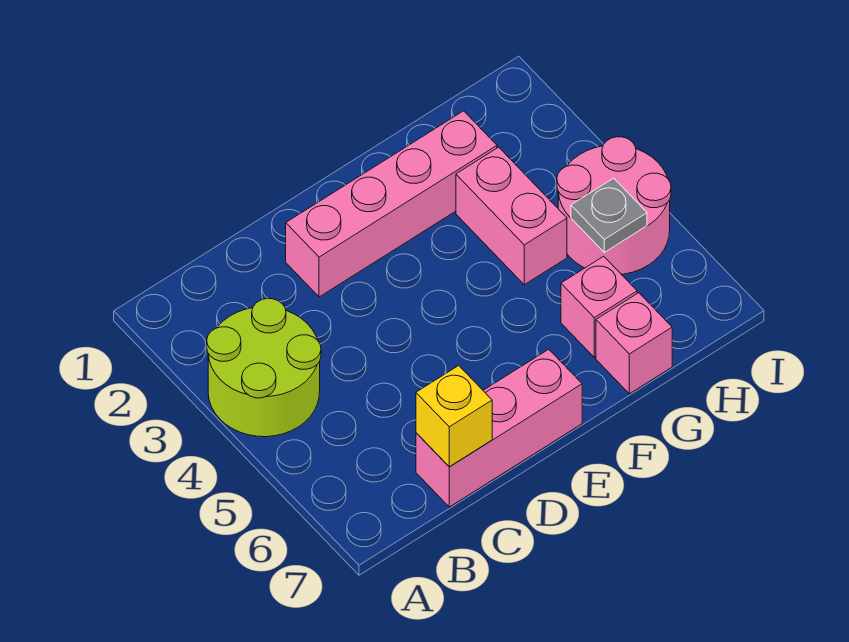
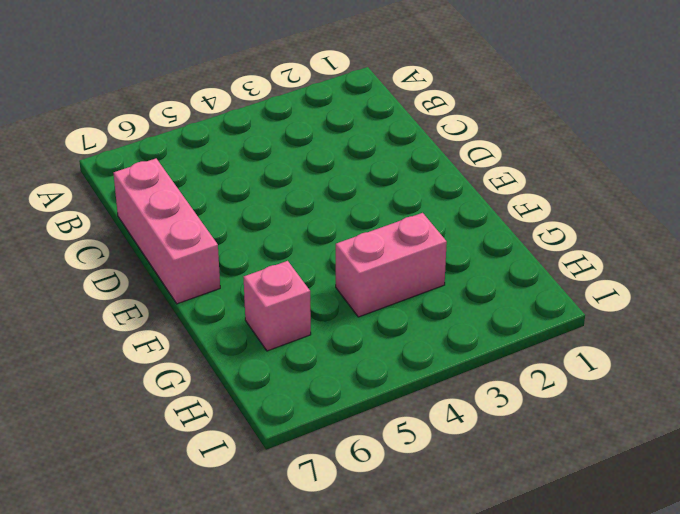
none -> lime round brick A3:B4 level 1
none -> pink brick D2:G2 level 1

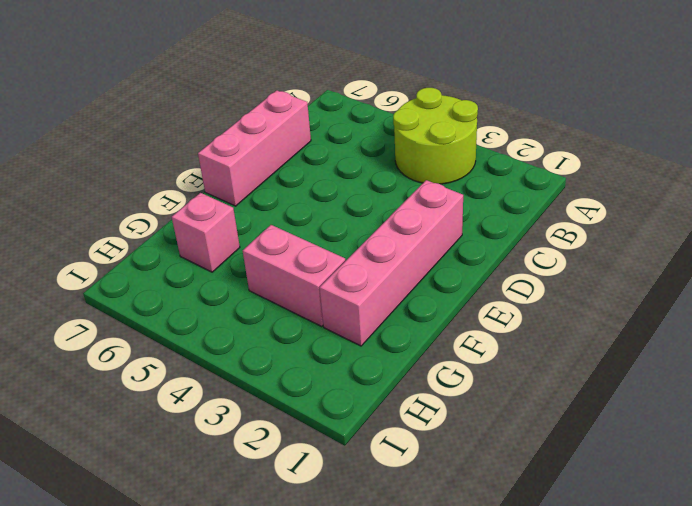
none -> pink brick G7 level 1
none -> pink round brick H4:I5 level 1

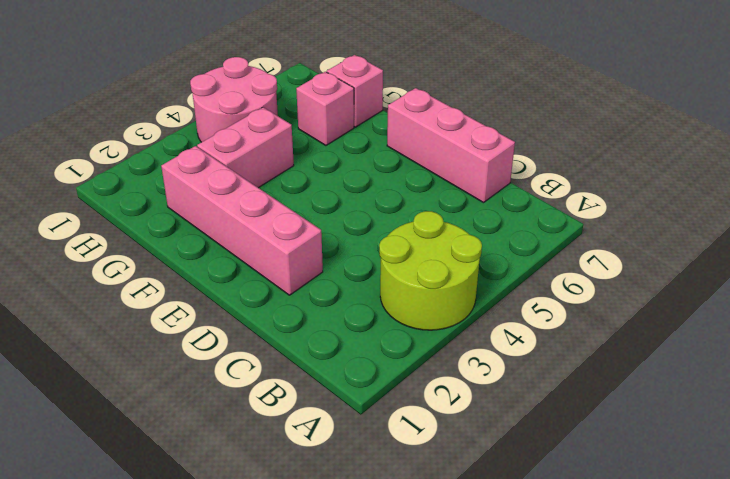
none -> yellow brick C7 level 2
none -> grey plate H5 level 2

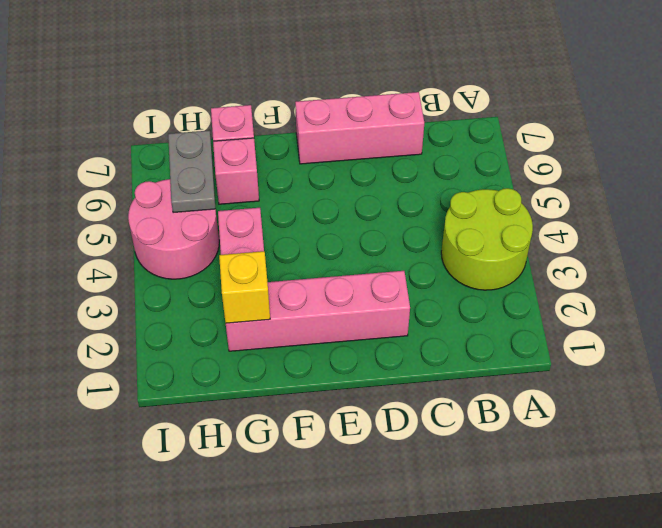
yellow brick G2 level 2 -> yellow brick C7 level 2
grey plate H5:H6 level 2 -> grey plate H5 level 2

